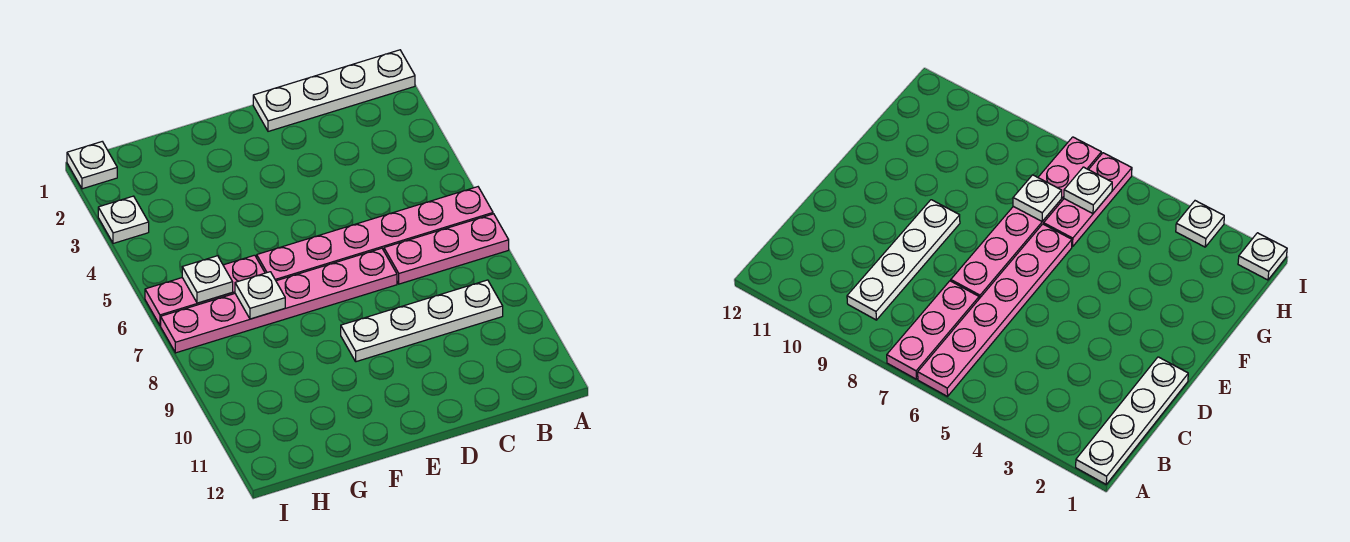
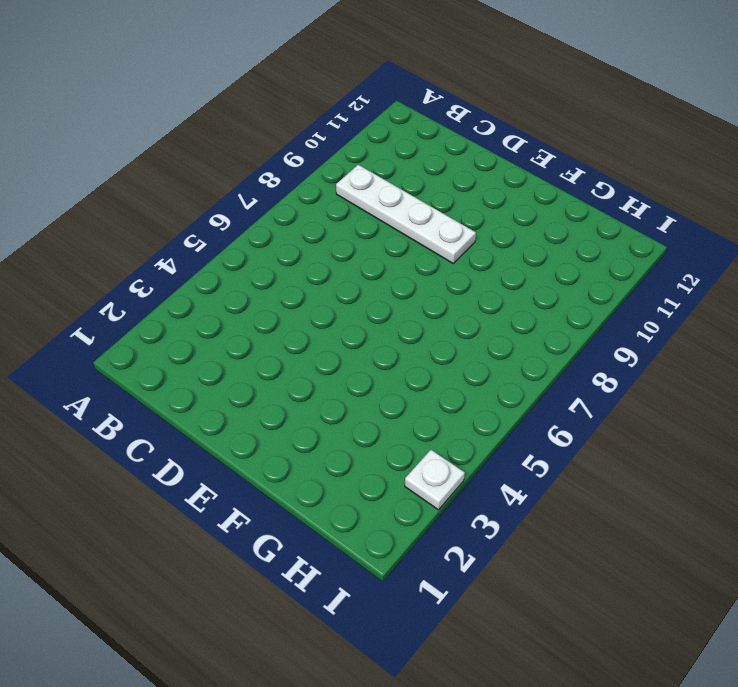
none -> white plate A1:D1 level 1
none -> pink plate A6:F6 level 1

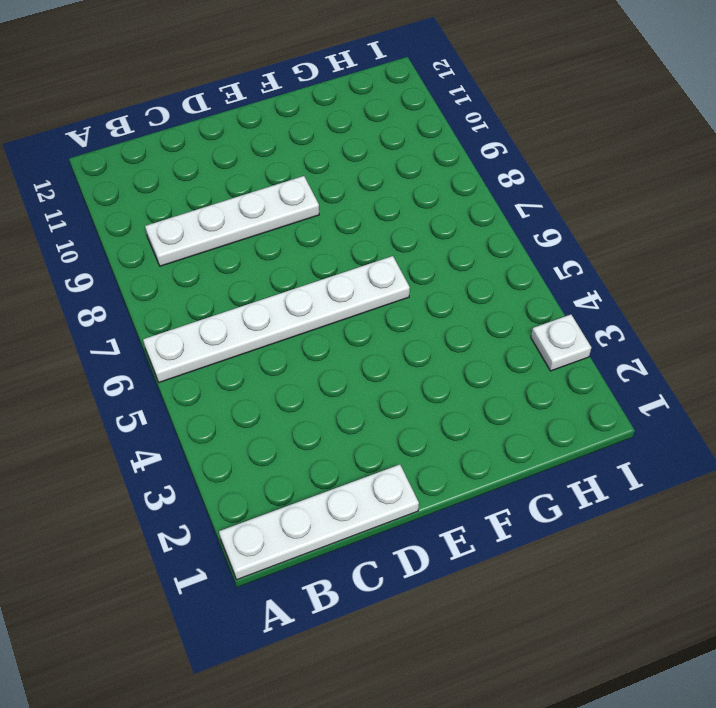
white plate A6:F6 level 1 -> pink plate A6:F6 level 1
none -> pink plate A7:C7 level 1
none -> pink plate D7:I7 level 1

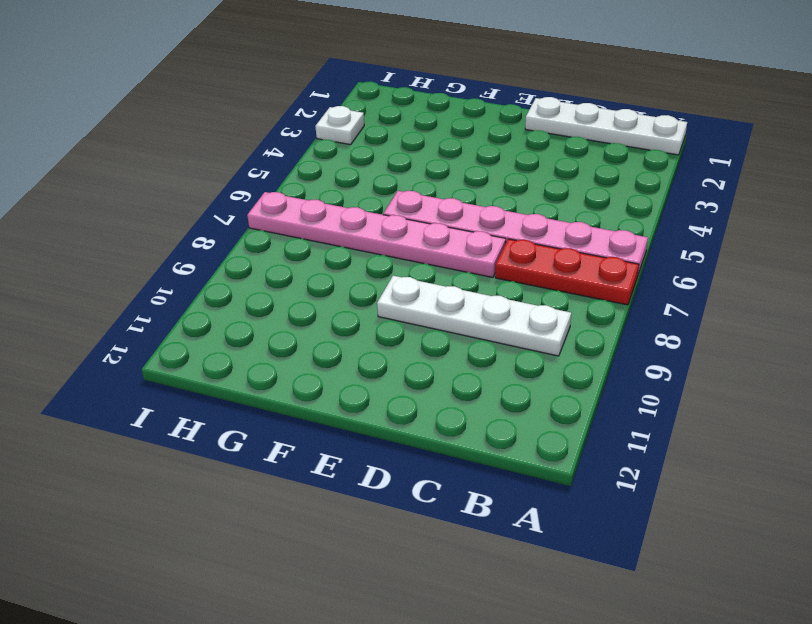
red plate A7:C7 level 1 -> pink plate A7:C7 level 1
none -> pink plate G6:I6 level 1
none -> white plate I1 level 1

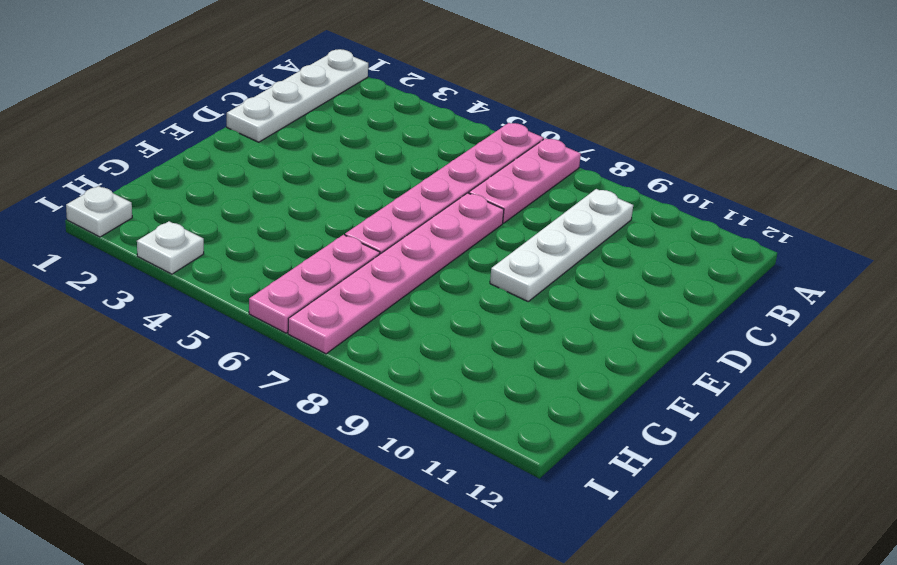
none -> white plate G7 level 2
none -> white plate H6 level 2

